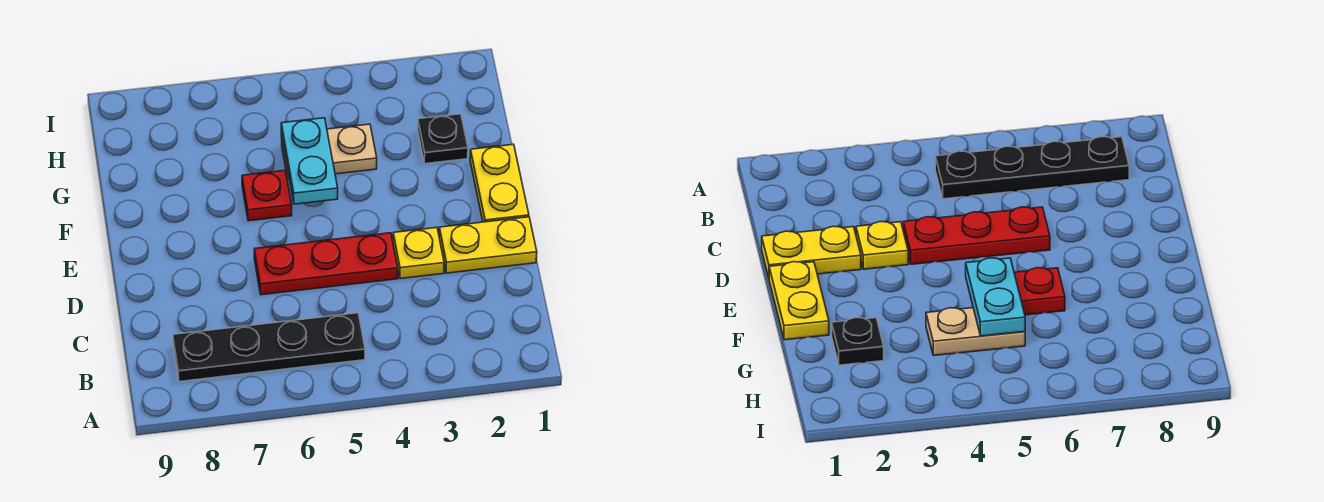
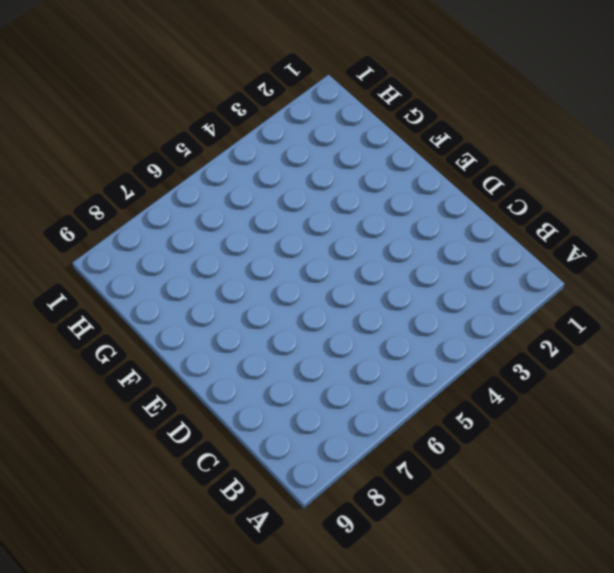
none -> black plate B5:B8 level 1
none -> yellow plate D1:D2 level 1

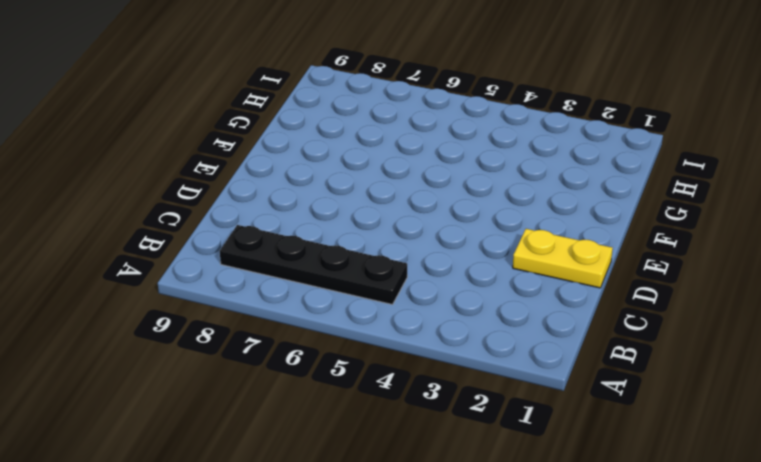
none -> yellow plate D3 level 1
none -> red plate D4:D6 level 1

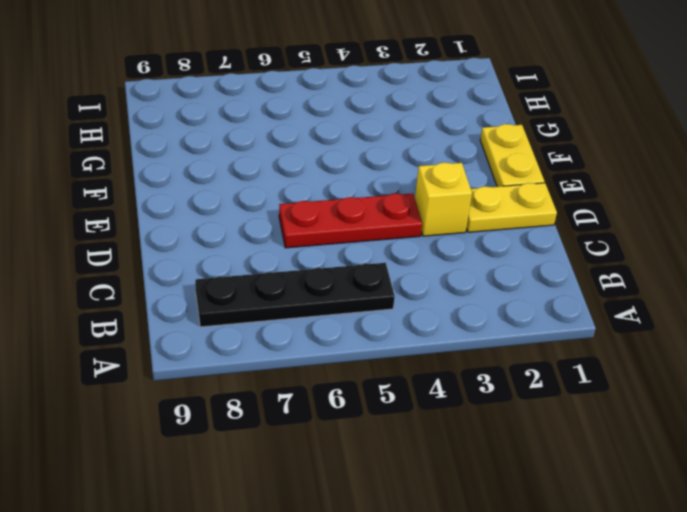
yellow brick D3 level 1 -> yellow plate D3 level 1
none -> red plate F6 level 1
none -> black plate G2 level 1

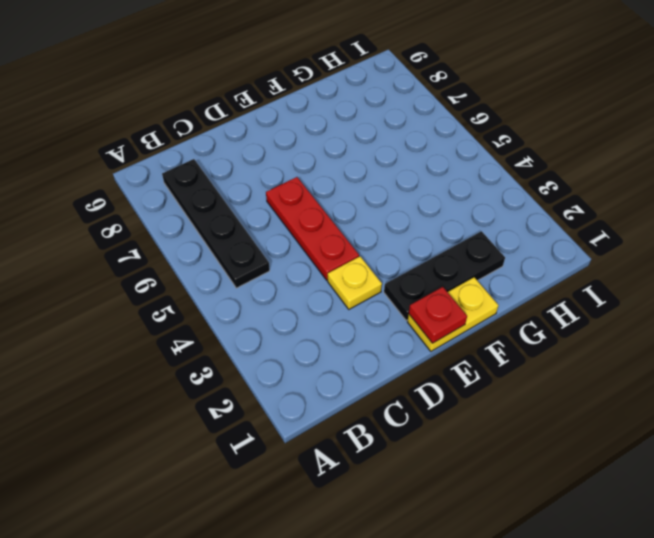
red plate E1 level 2 -> red plate F6 level 1
black plate E2:G2 level 1 -> black plate G2 level 1
none -> yellow plate D1:D2 level 1
none -> tan plate G4:G5 level 1

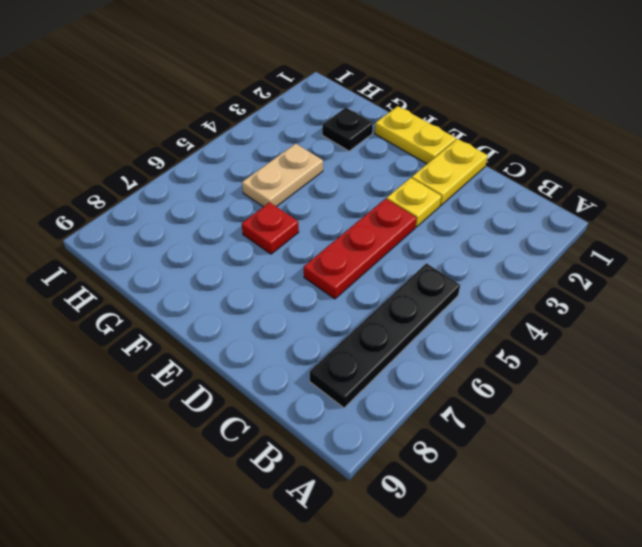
none -> cyan plate F5:G5 level 2

